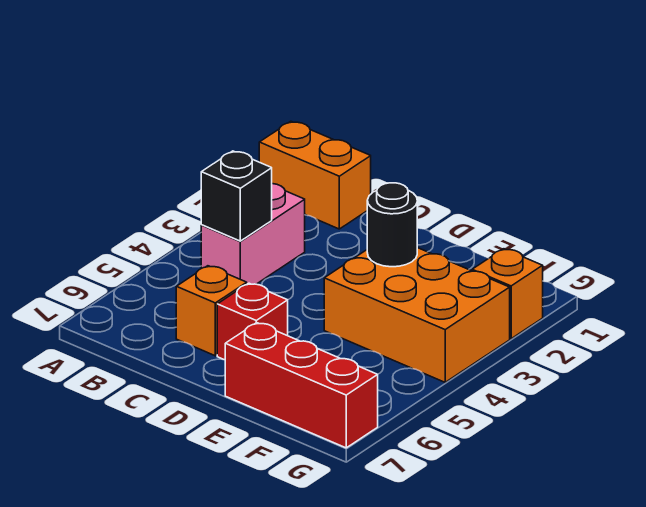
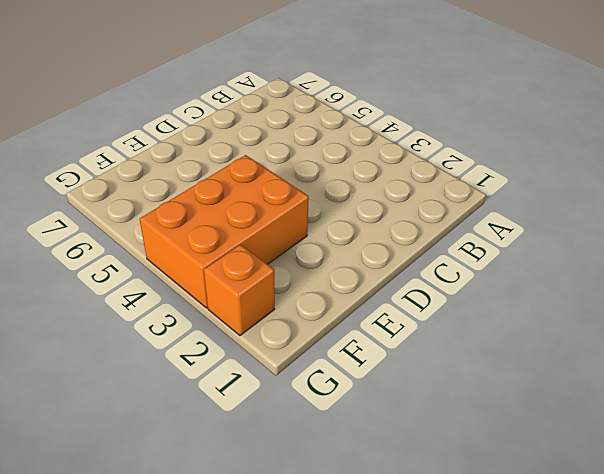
none -> orange brick A1:B1 level 1
none -> pink brick B3:B4 level 1

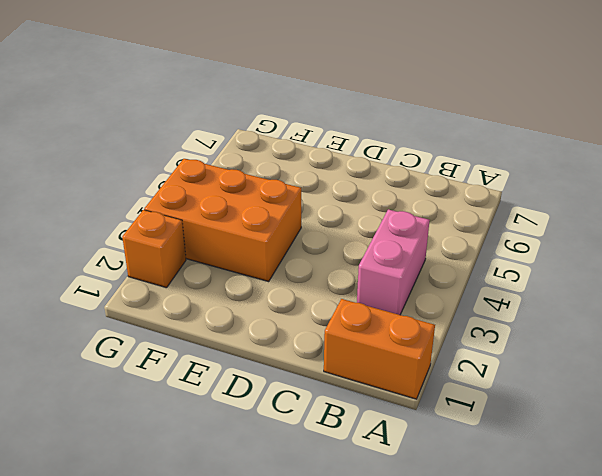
none -> orange brick C6 level 1
none -> red brick D6 level 1

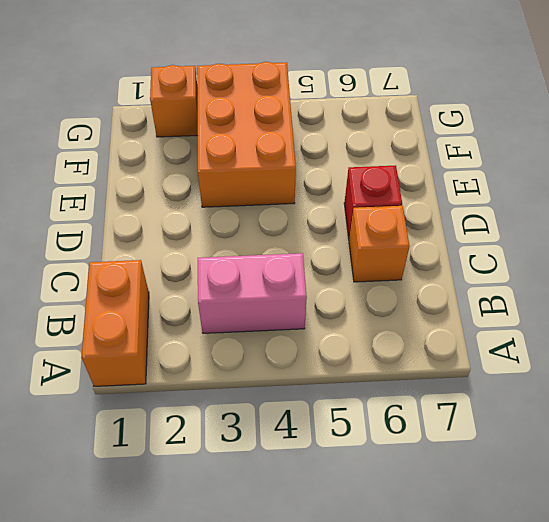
none -> red brick E7:G7 level 1
none -> black brick B4 level 2

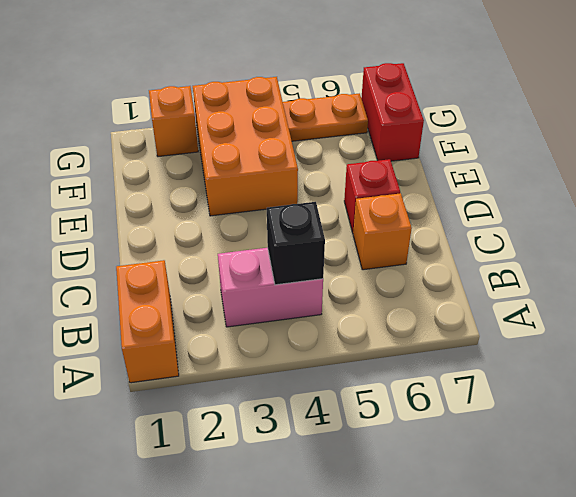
red brick F7:G7 level 1 -> red brick E7:G7 level 1
orange plate G5:G6 level 1 -> none
none -> black round brick E3 level 2

